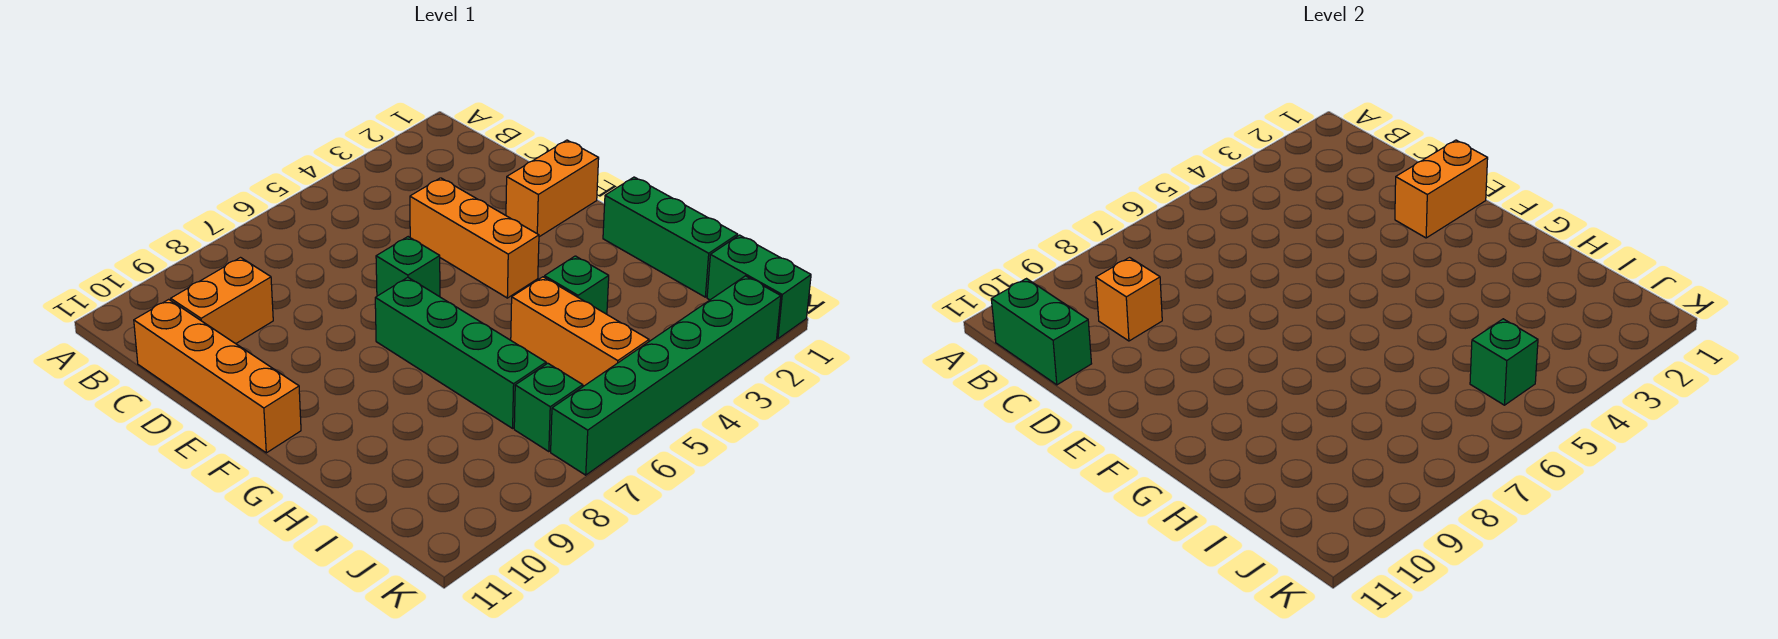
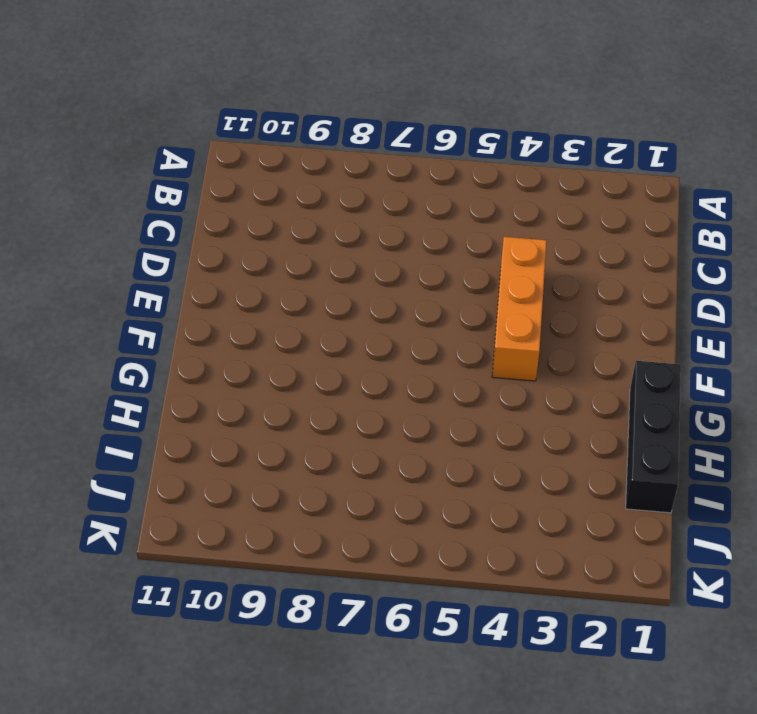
black brick G1:I1 level 1 -> green brick G1:I1 level 1
none -> orange brick C9:C10 level 1
none -> orange brick C11:F11 level 1
none -> orange brick E1:E2 level 1

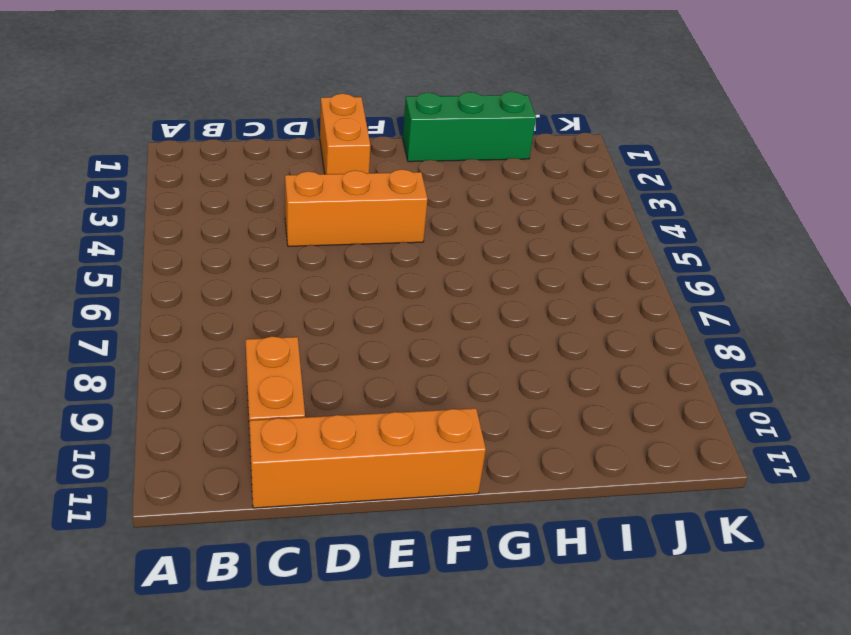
none -> green brick E6 level 1
none -> green brick F7:I7 level 1
none -> green brick H4 level 1

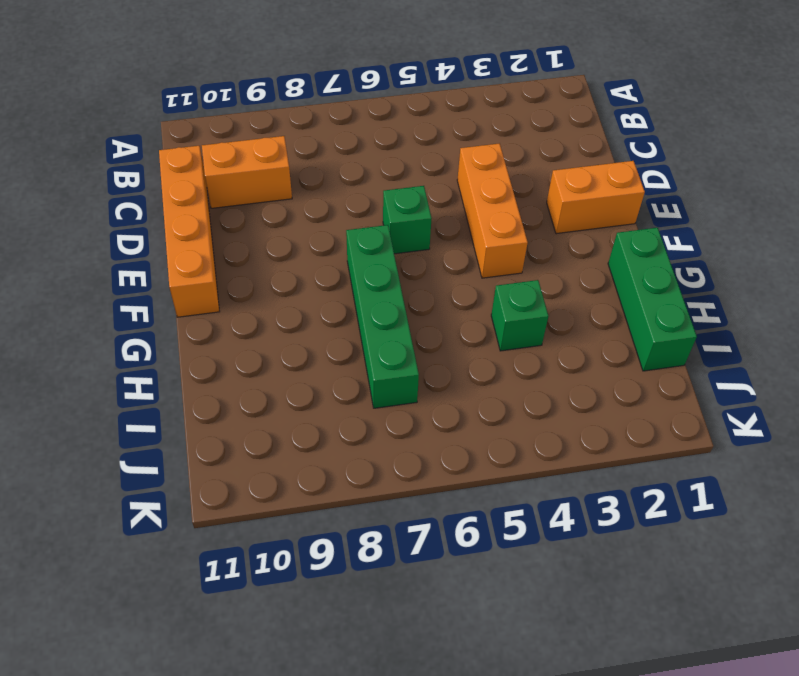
none -> orange brick H5:J5 level 1
none -> green brick J1:K1 level 1
none -> green brick J7 level 1

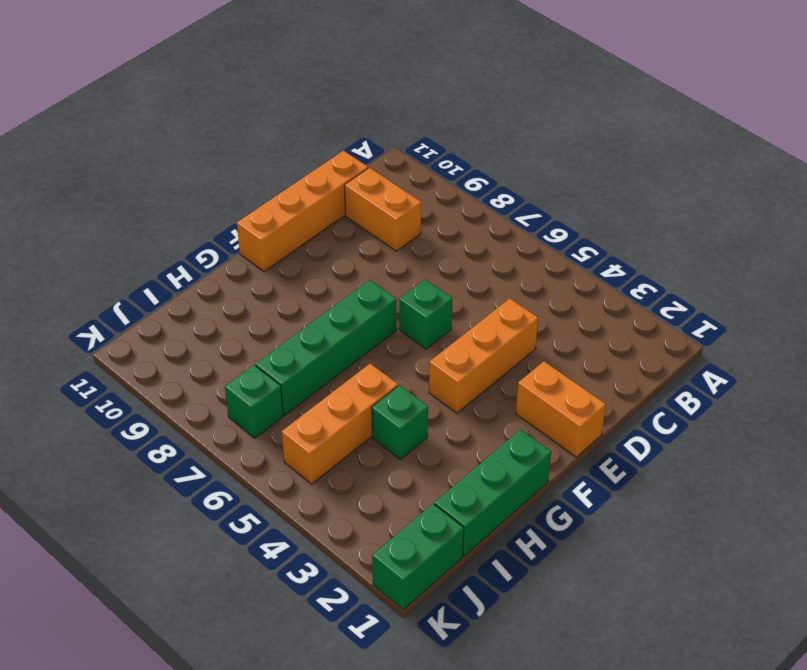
none -> green brick K2:K7 level 1
none -> green brick B11:C11 level 2
none -> orange brick C9 level 2

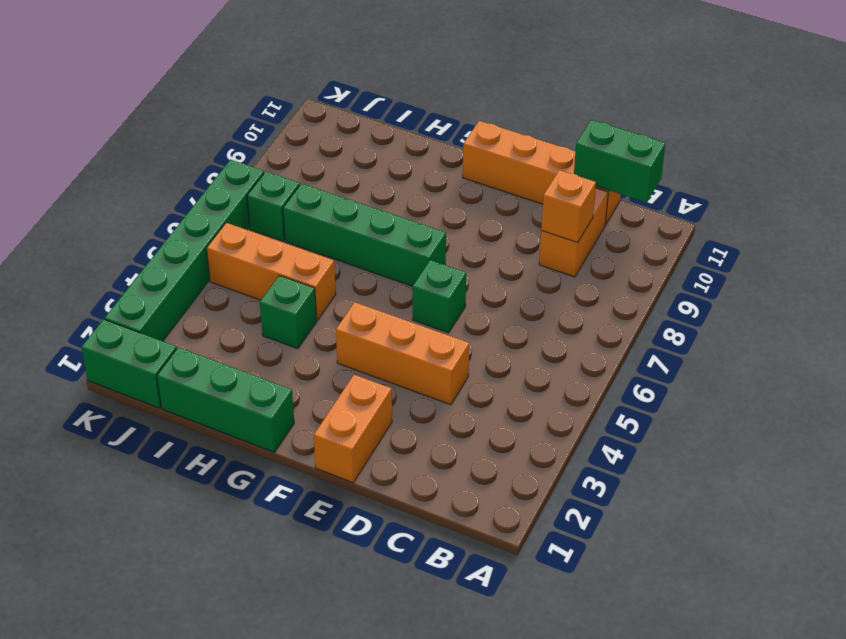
none -> orange brick E1:E2 level 2
none -> green brick J5 level 2

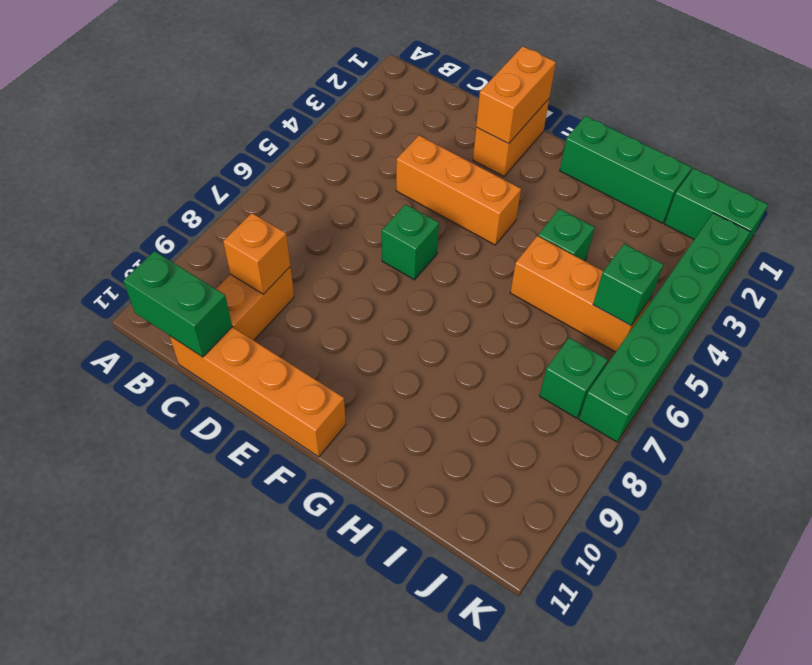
none -> green brick F7:I7 level 1

